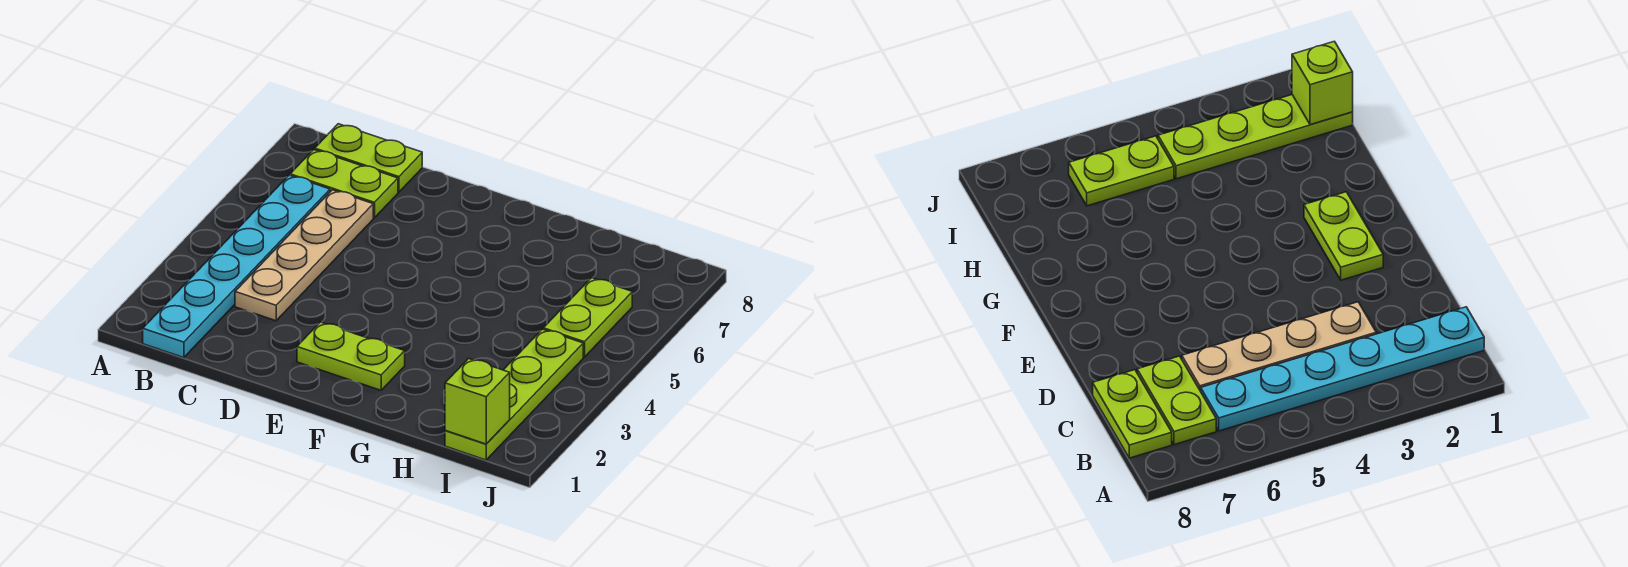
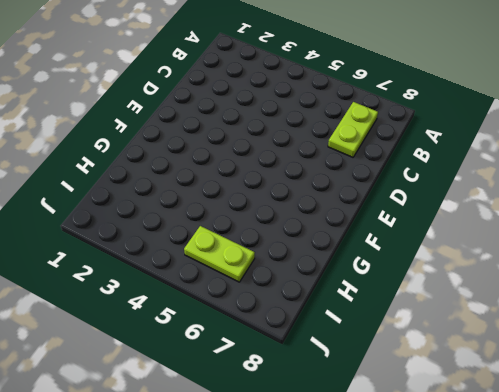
none -> cyan plate B1:B6 level 1
none -> lime plate B8:C8 level 1

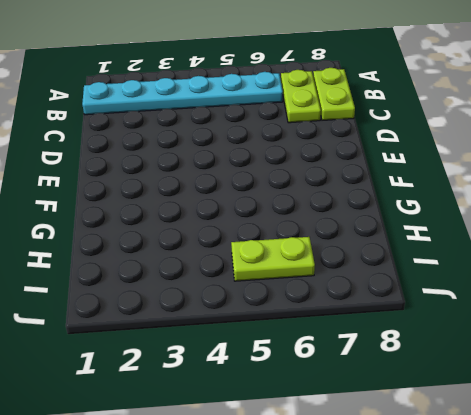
none -> tan plate C3:C6 level 1
none -> lime plate E2:F2 level 1

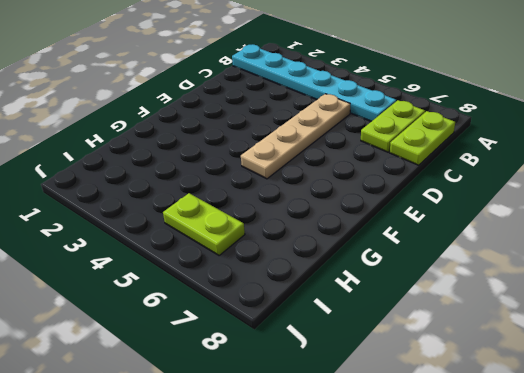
tan plate C5:F5 level 1 -> tan plate C3:C6 level 1
none -> lime plate E2:F2 level 1
none -> lime plate I1:I4 level 1

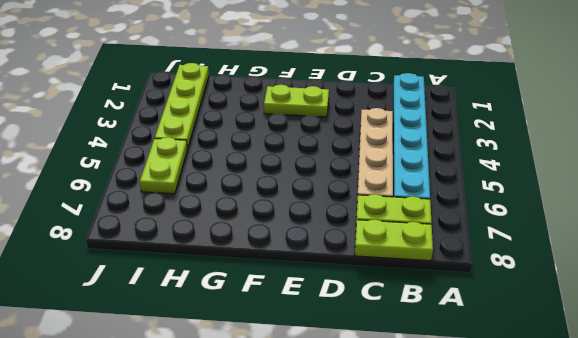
none -> lime brick I1 level 2

